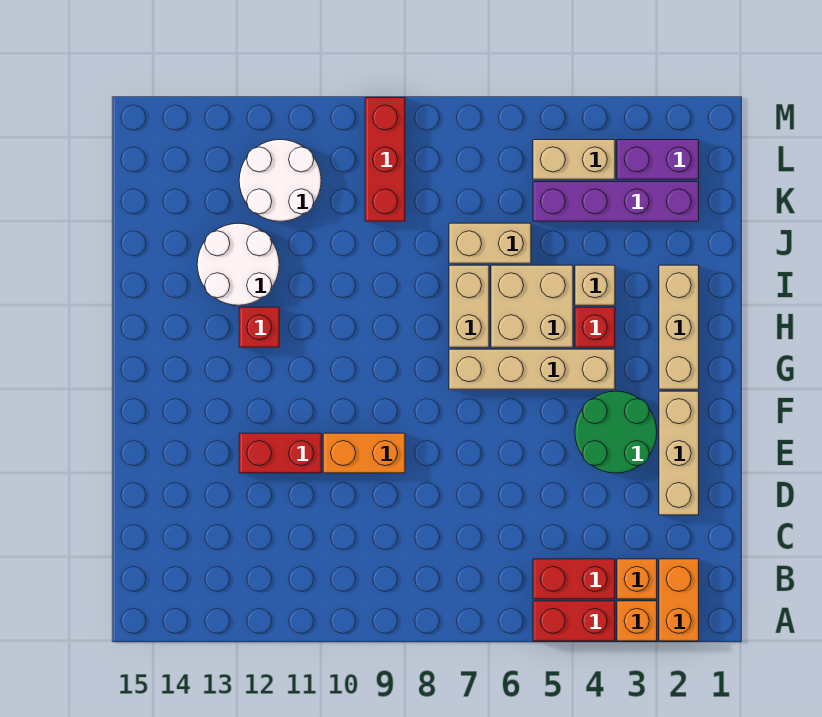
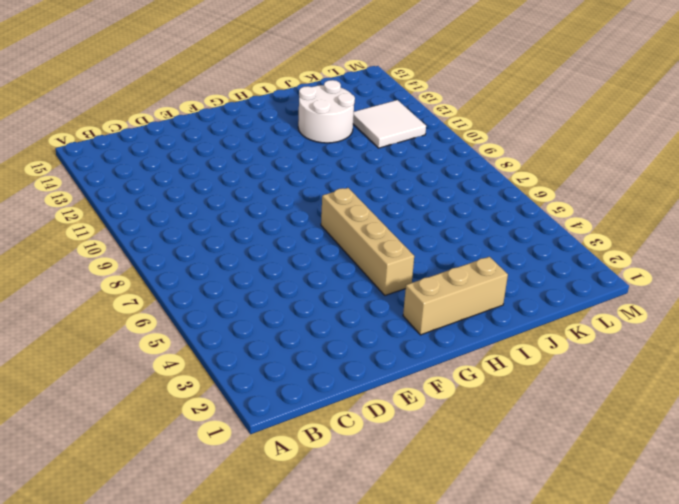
white tile K11:L12 level 1 -> white round brick K11:L12 level 1
none -> orange brick A2:B2 level 1
none -> orange brick A3 level 1
none -> red brick A4:A5 level 1

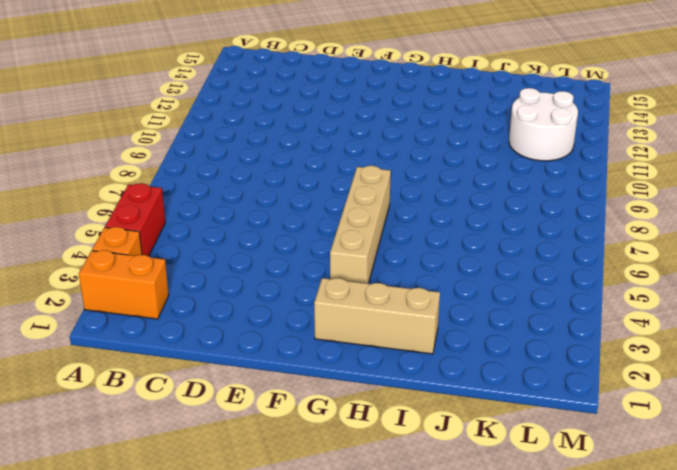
none -> orange brick B3 level 1
none -> red brick B4:B5 level 1
none -> tan brick D2:F2 level 1

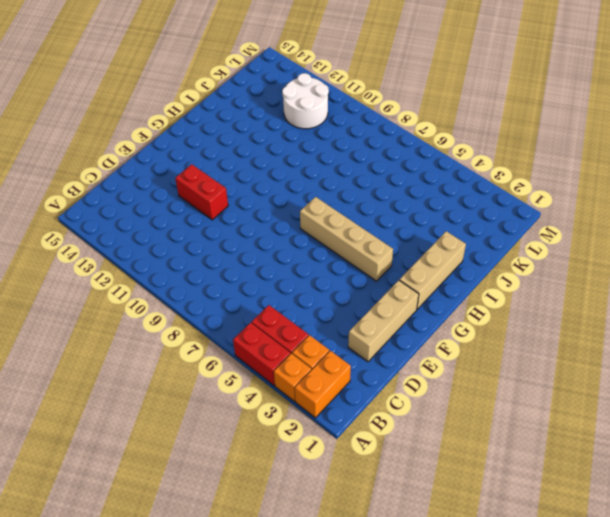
none -> green round brick E3:F4 level 1
none -> orange brick E9:E10 level 1
none -> red brick H4 level 1

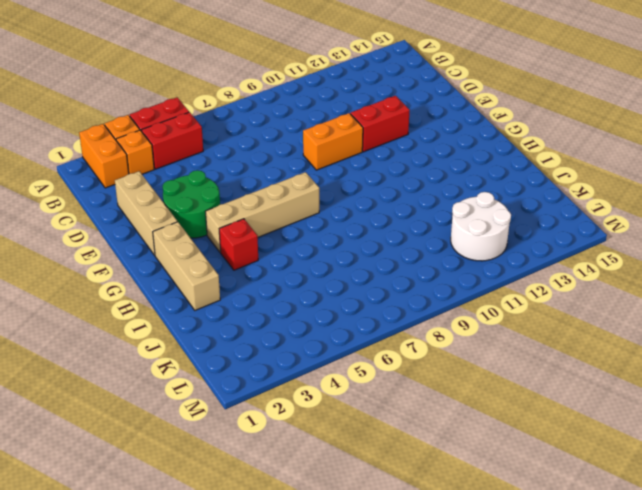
none -> tan brick H5:I6 level 1
none -> tan brick H7:I7 level 1
none -> red brick H12 level 1

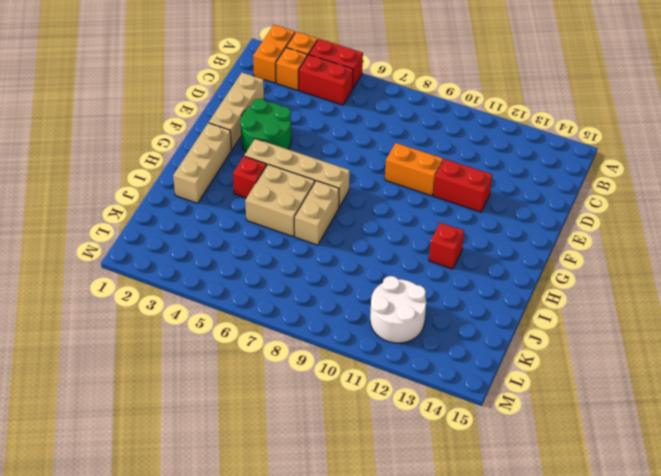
none -> tan brick I4 level 1
none -> white round brick I12:J13 level 1
none -> tan brick J6:J7 level 1

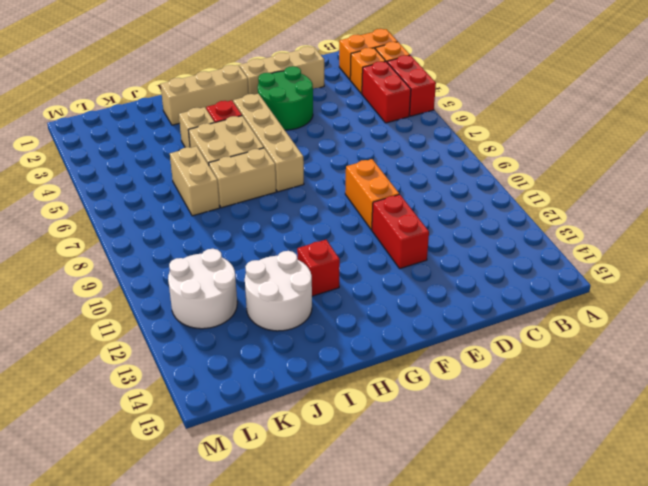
none -> purple brick K2:K5 level 1
none -> red brick K9:M9 level 1
none -> purple brick L2:L3 level 1

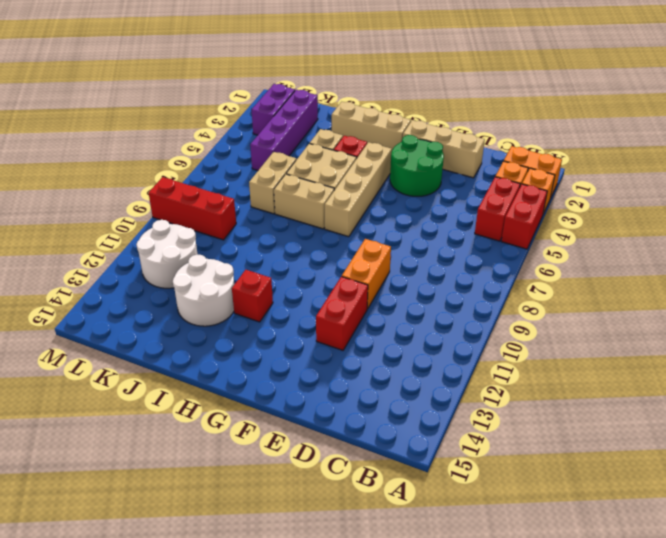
none -> tan brick L4:L5 level 1

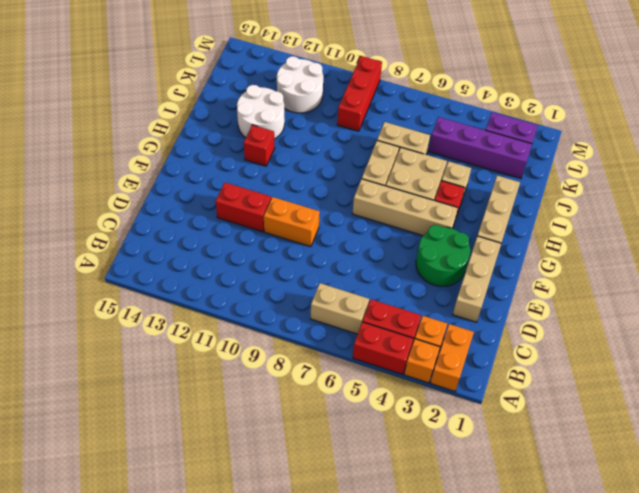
tan brick B6:B7 level 1 -> tan brick L4:L5 level 1

